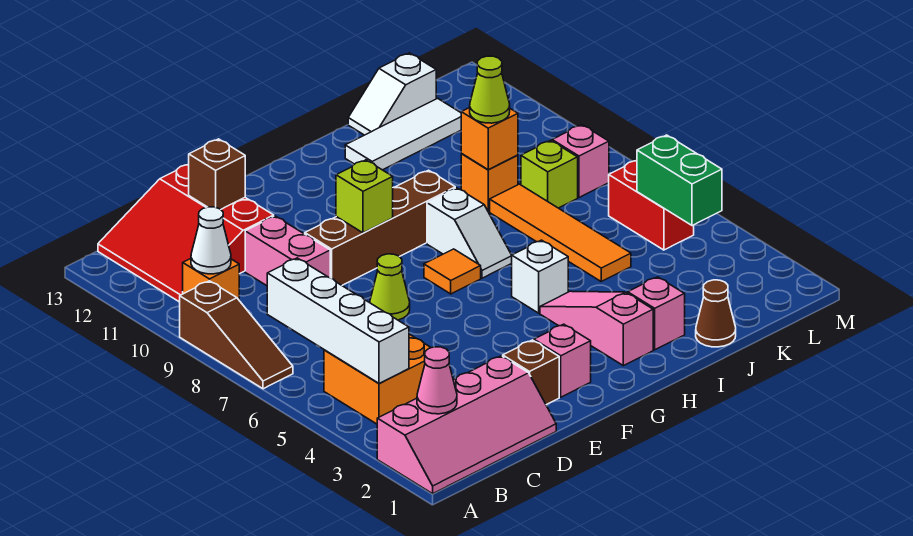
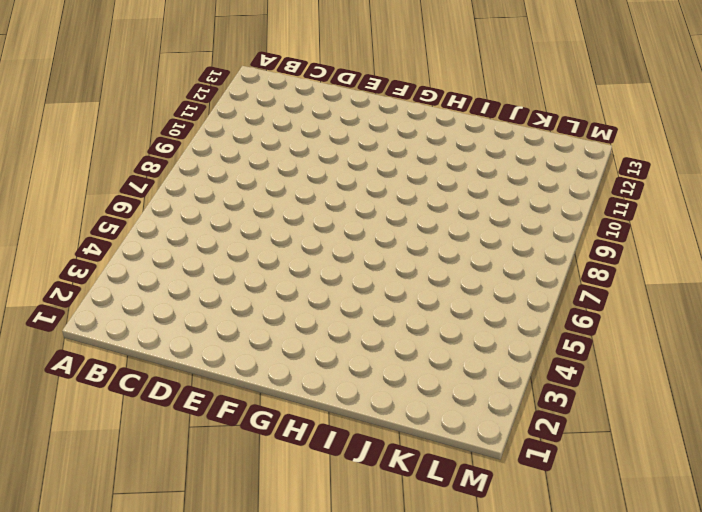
none -> pink slope A1:D2 level 1 top 2
none -> brown slope A7:A9 level 1 top 9
none -> orange brick B4:C5 level 1
none -> orange brick B10 level 1

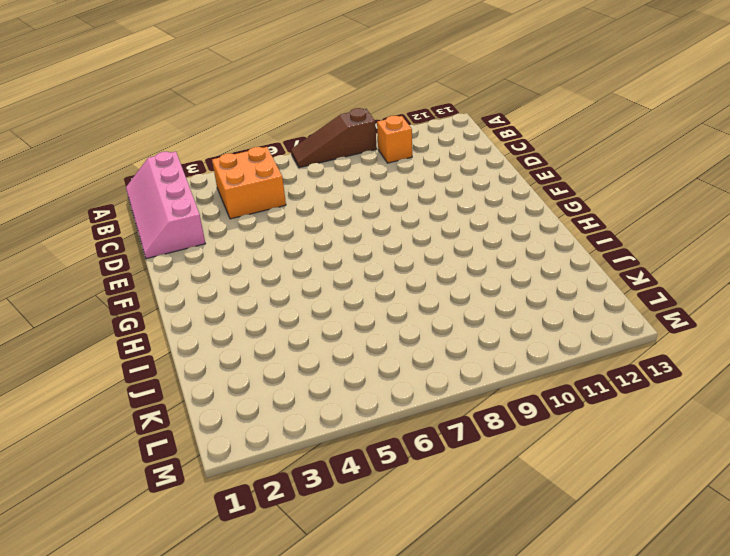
none -> red slope B11:D13 level 1 top D
none -> pink brick D9:D10 level 1
none -> brown brick E2 level 1
none -> lime cone E7 level 1

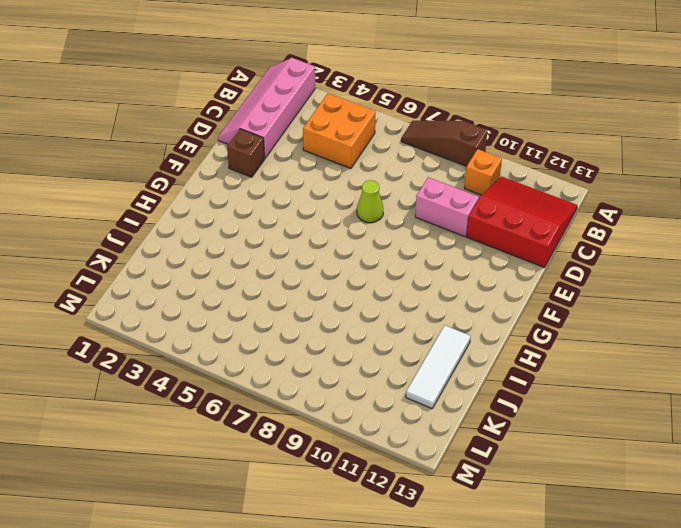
none -> brown brick E9:H9 level 1
none -> pink brick F2 level 1
none -> orange tile G7 level 1
none -> pink slope H2:H4 level 1 top 2

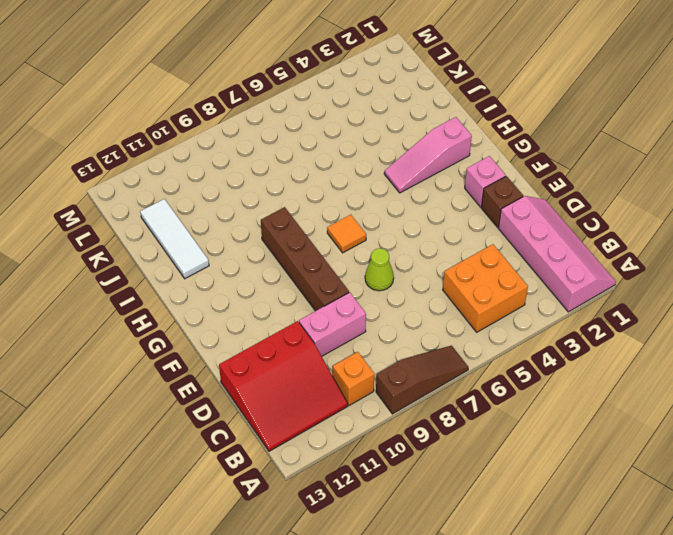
none -> white brick H5 level 1
none -> white slope H7:H8 level 1 top 8
none -> pink brick I2 level 1
none -> brown cone J1 level 1

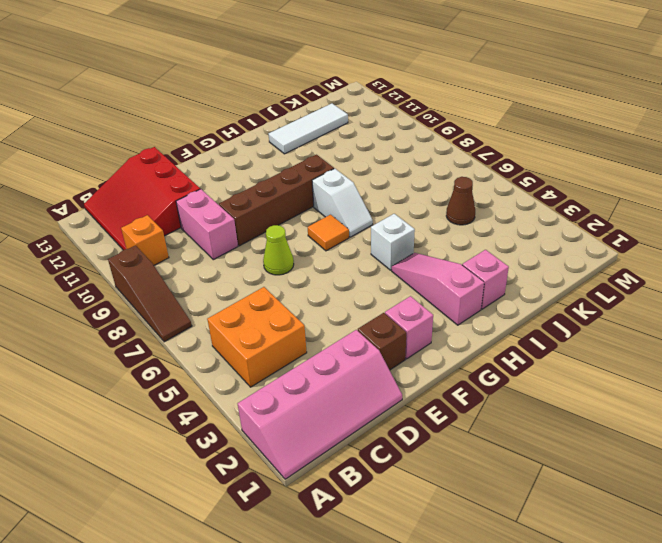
brown cone K5 level 1 -> brown cone J1 level 1
none -> orange tile J5:J8 level 1
none -> orange brick J9 level 1
none -> white slope J13:K13 level 1 top K
none -> lime brick K8 level 1

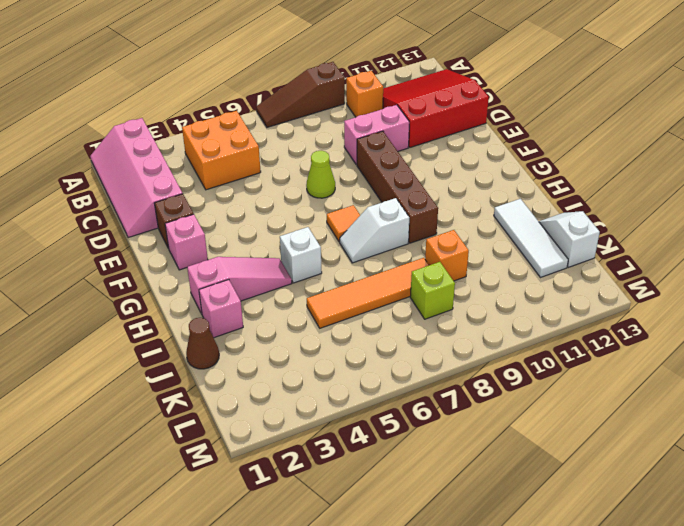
none -> red brick L5:L6 level 1
none -> pink brick L8 level 1
none -> pink cone B2 level 2
none -> white brick B4:B7 level 2

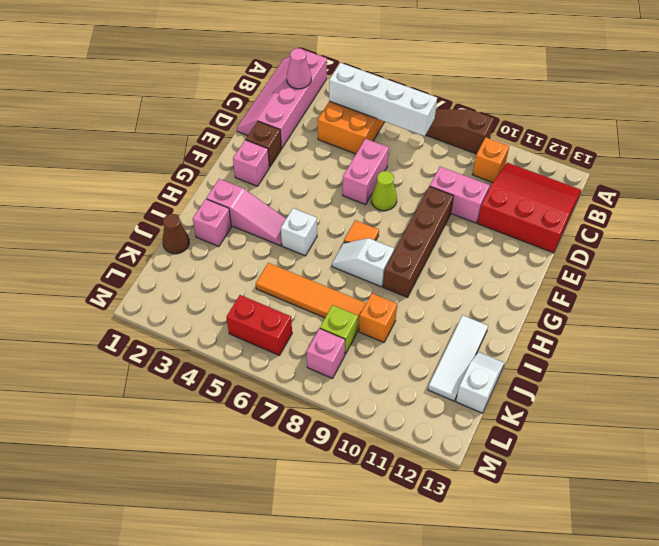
pink brick D6:E6 level 1 -> none
none -> white cone B10 level 2
none -> brown brick D12 level 2
none -> lime brick F9 level 2
none -> orange brick J9 level 2

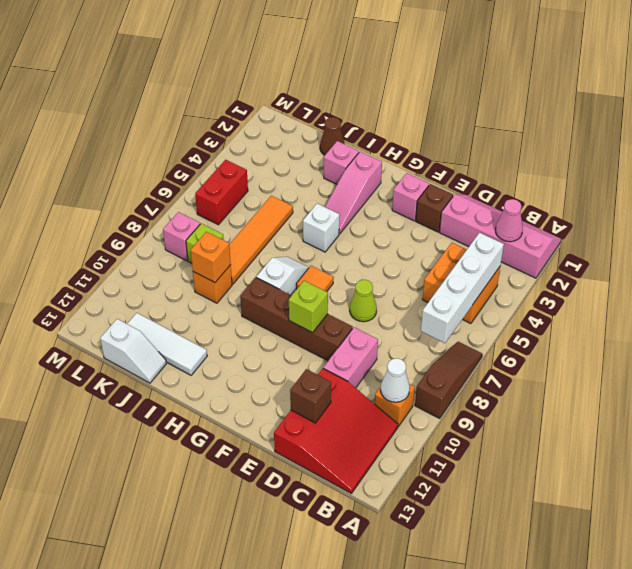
none -> green brick L4:L5 level 2
none -> lime cone J9 level 3

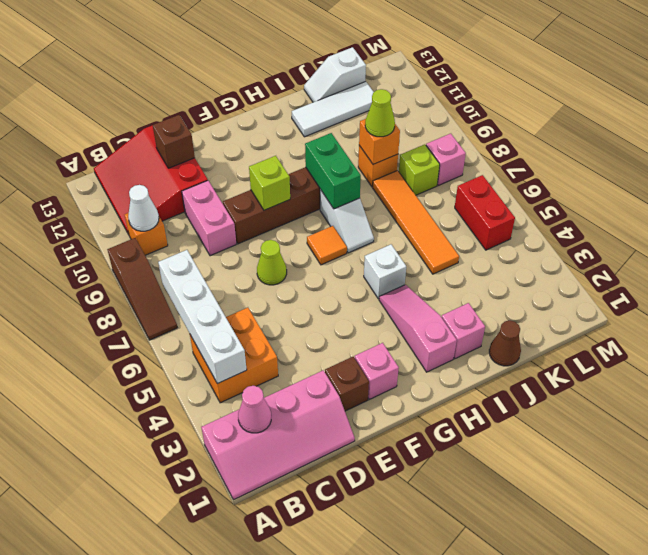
green brick H8:H9 level 2 -> green brick L4:L5 level 2

